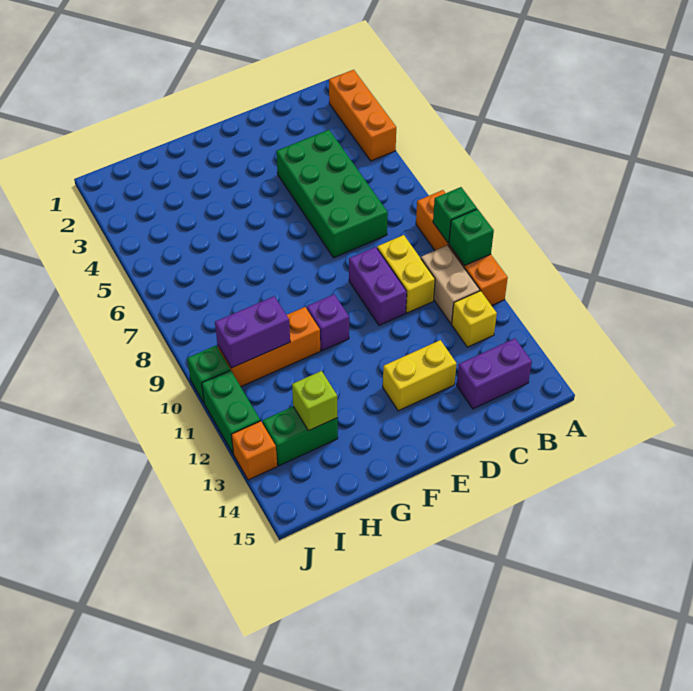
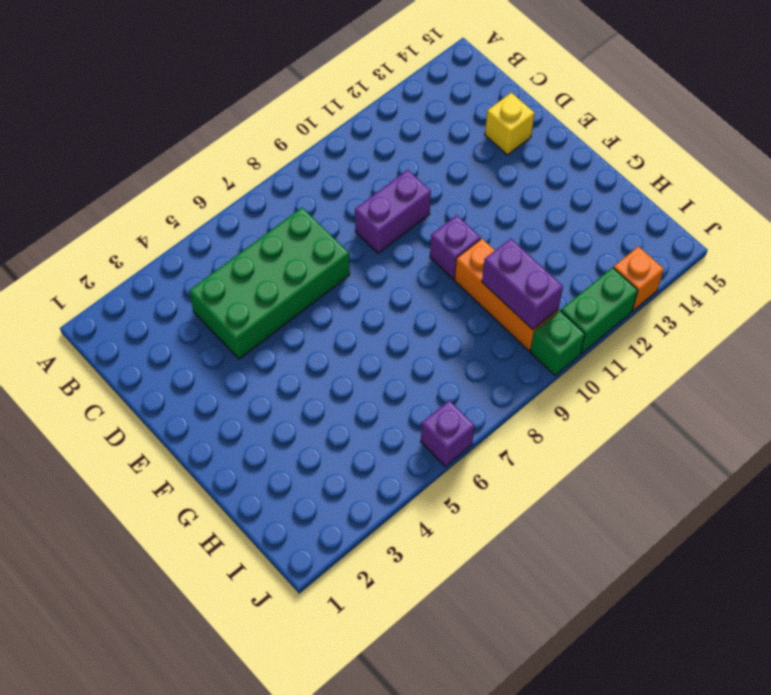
yellow brick D14 level 1 -> yellow brick B12 level 1
purple brick J6 level 1 -> none
none -> orange brick A2:A4 level 1
none -> orange brick A8:A11 level 1
none -> tan brick B10:B11 level 1

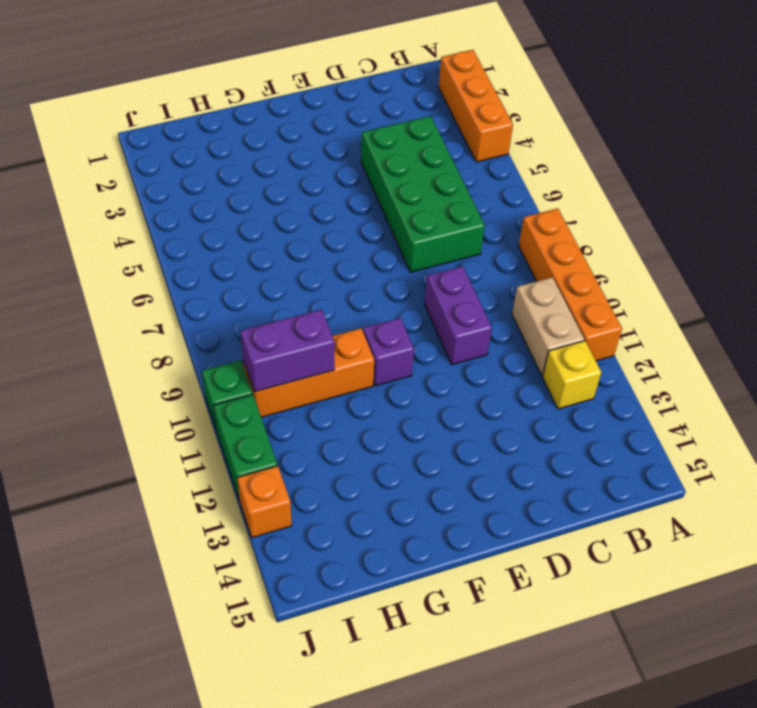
none -> purple brick B14:C14 level 1
none -> yellow brick C9:C10 level 1
none -> yellow brick D13:E13 level 1

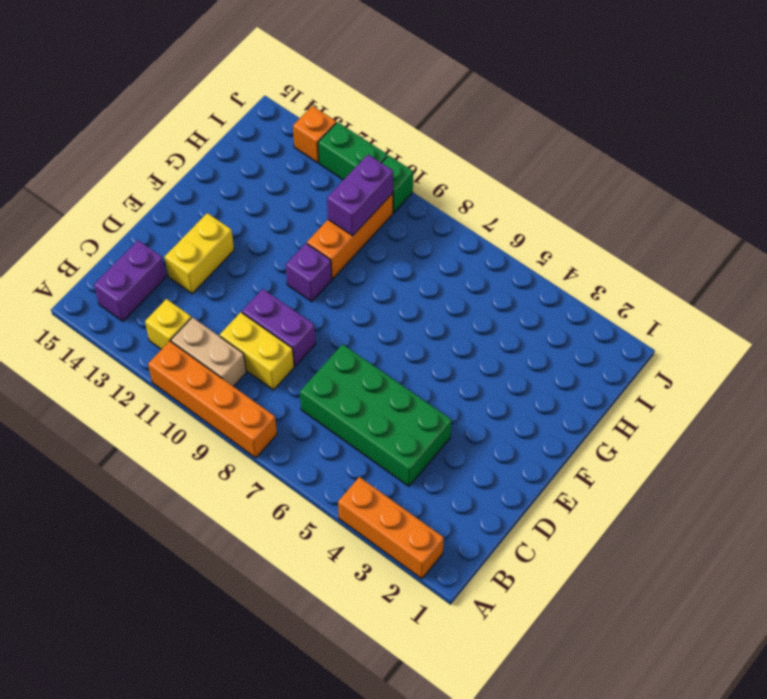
none -> green brick H13:I13 level 1
none -> green brick A9 level 2
none -> green brick A10 level 2

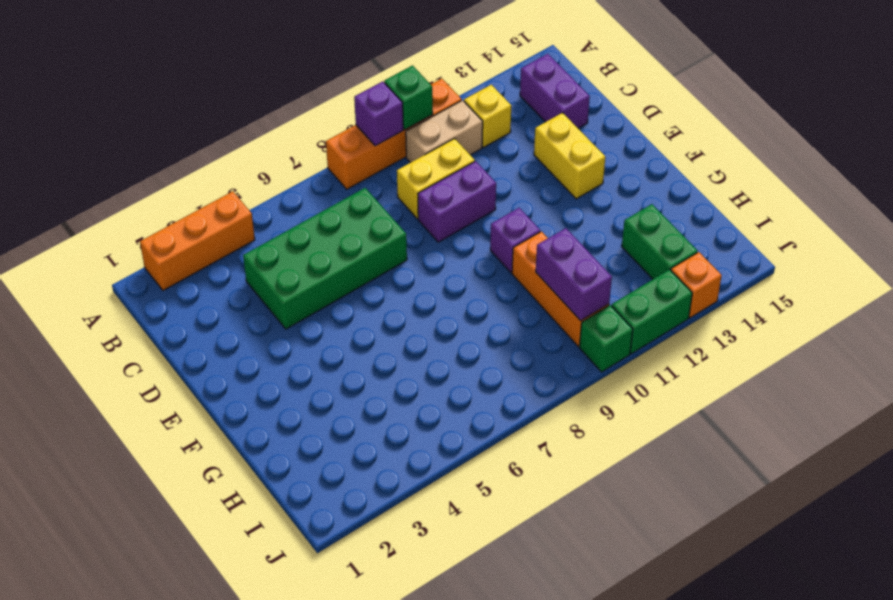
purple brick A9 level 2 -> green brick A9 level 2
none -> lime brick H13 level 2

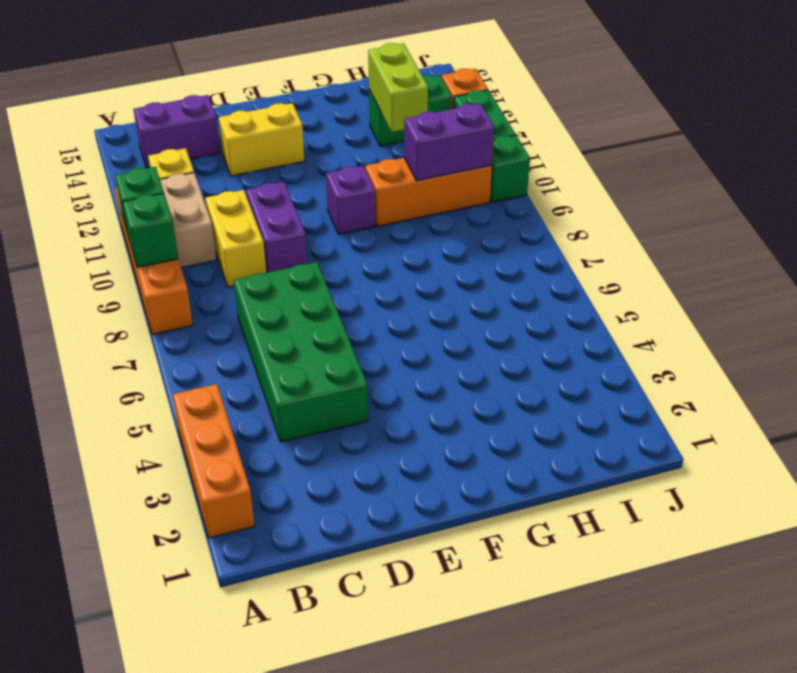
lime brick H12:H13 level 2 -> lime brick H13 level 2

